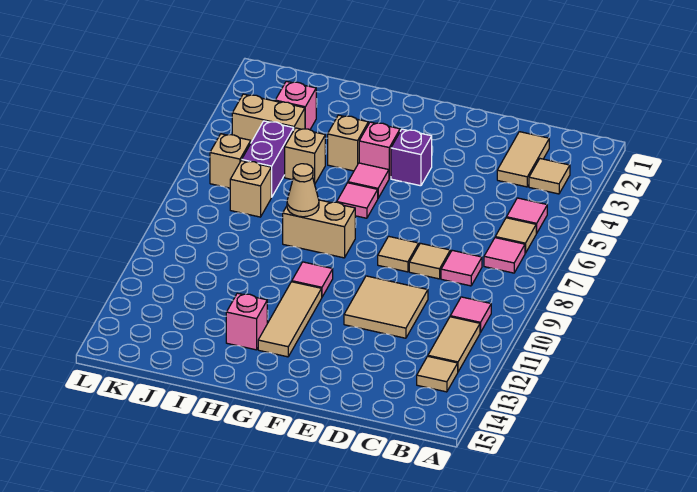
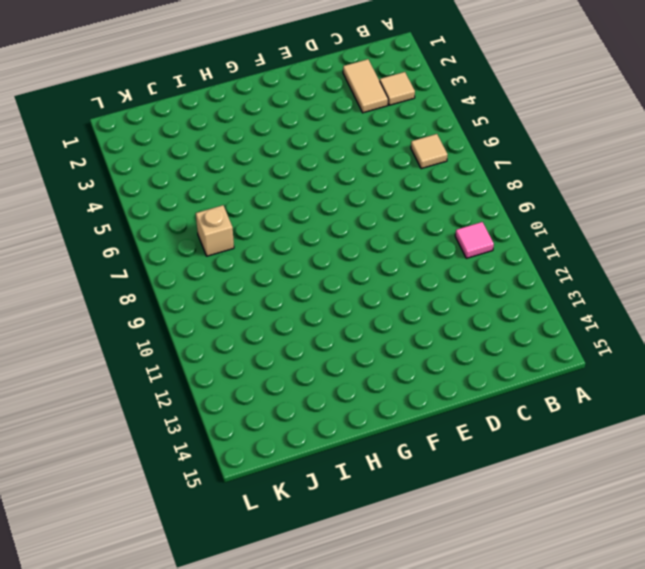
none -> pink tile B5 level 1
none -> pink tile B7 level 1
none -> tan tile B11:B12 level 1

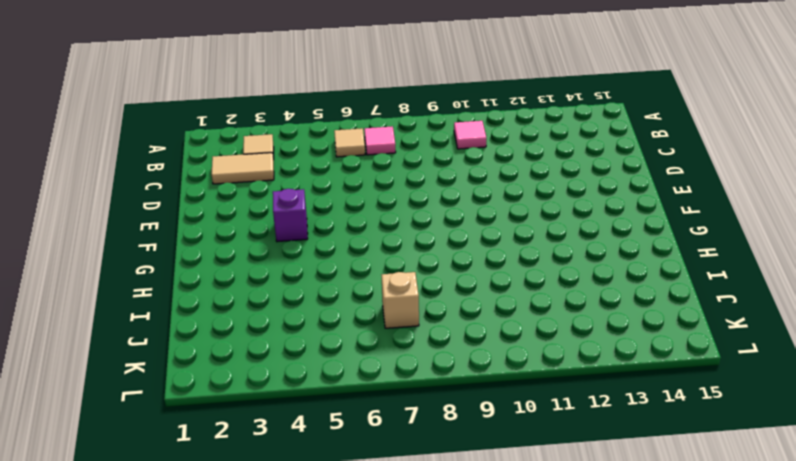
none -> pink tile B5 level 1
none -> tan tile B11:B12 level 1
none -> tan tile B13 level 1

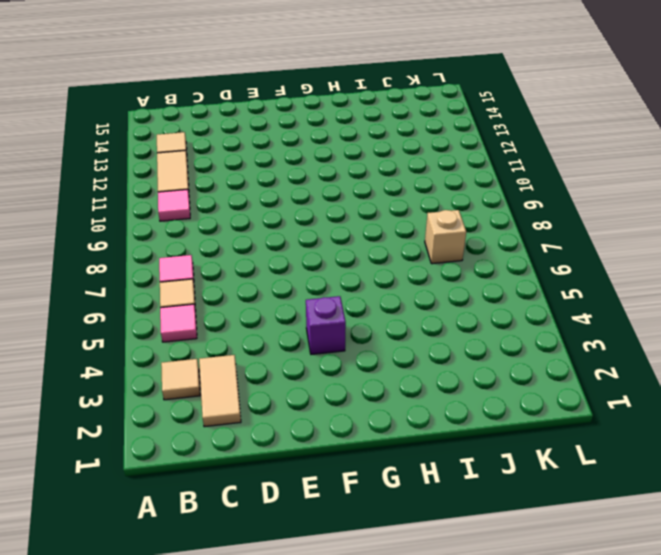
none -> pink tile C8 level 1
none -> tan tile D8 level 1
none -> tan tile D10:E11 level 1

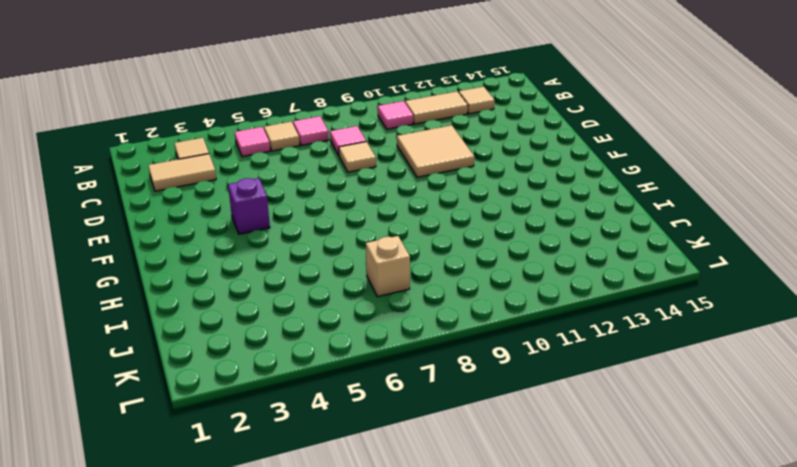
none -> tan tile E8 level 1
none -> pink brick G4 level 1
none -> pink tile G5 level 1

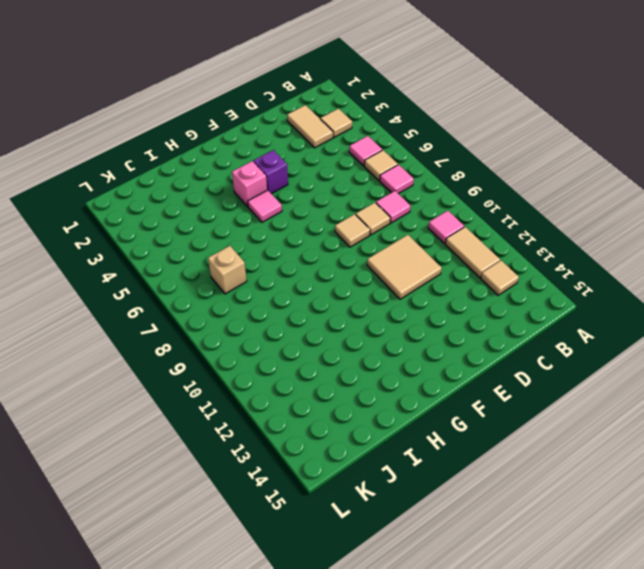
none -> pink tile G6 level 1
none -> tan brick G8:H8 level 1
none -> pink tile G10 level 1

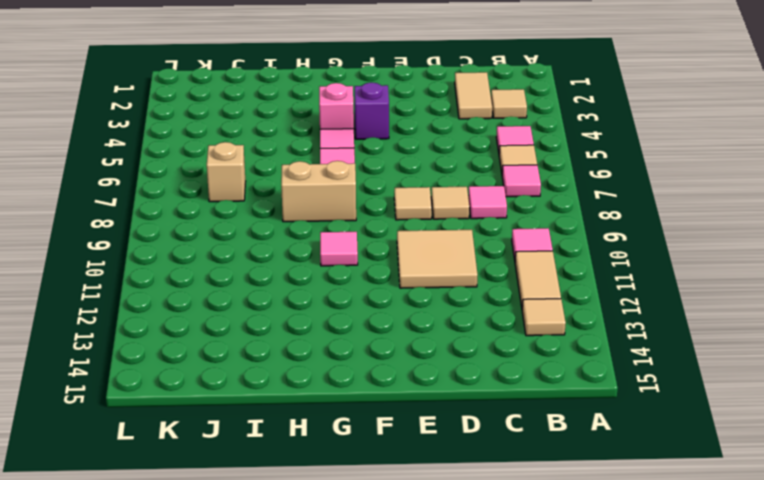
none -> tan tile G11:G13 level 1
none -> tan brick H4 level 1
none -> pink brick H13 level 1

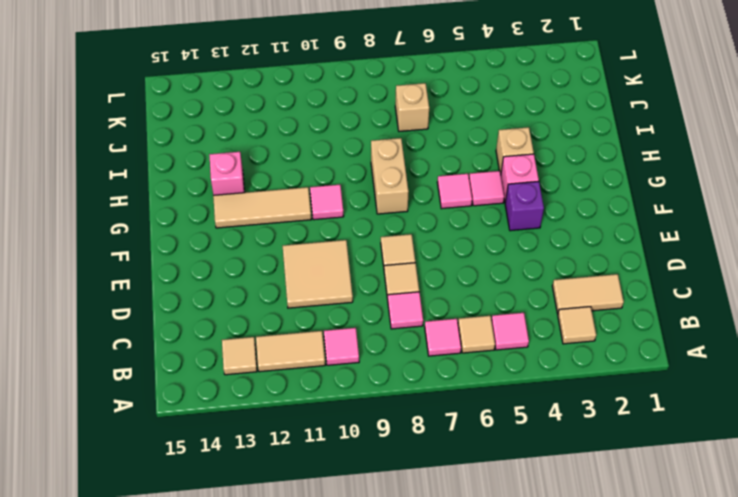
none -> tan brick I5 level 1
none -> pink brick J3 level 1
none -> tan brick J4:K4 level 1

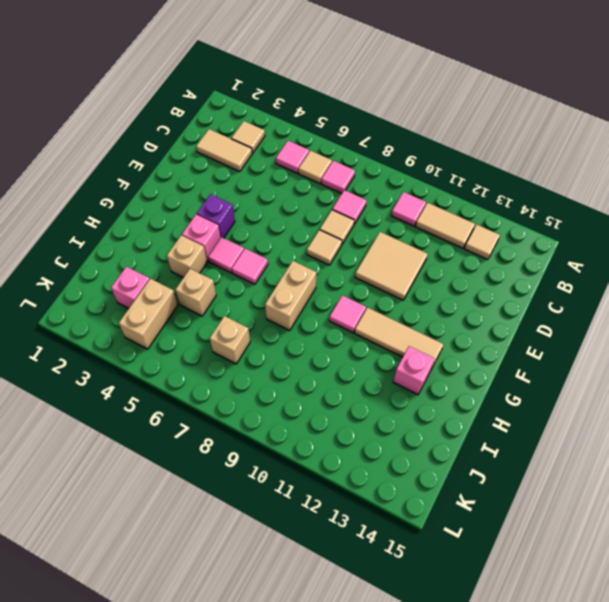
none -> purple brick J5:J6 level 1
none -> tan brick K6 level 1
none -> tan cone H8 level 2

